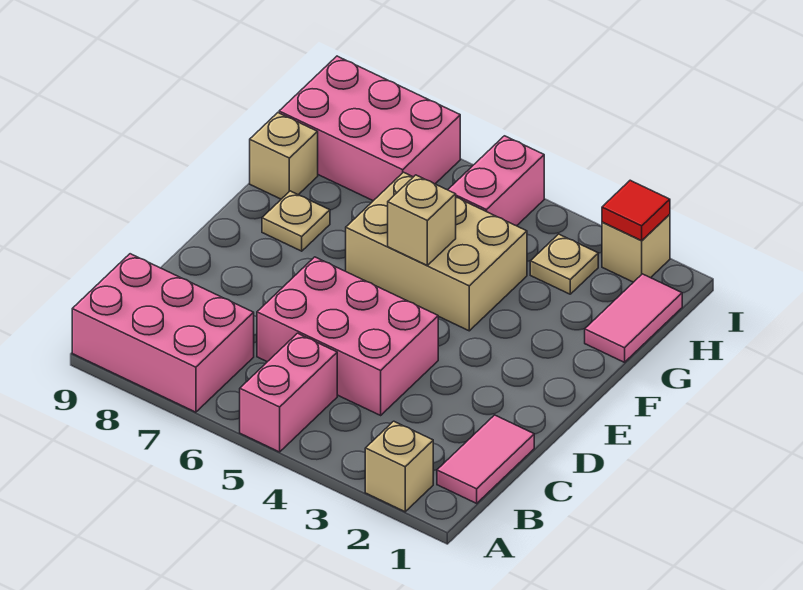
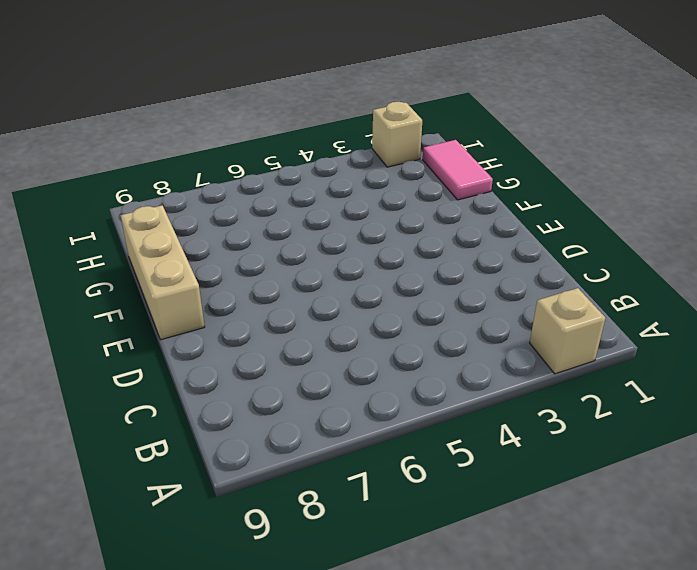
tan brick E9:G9 level 1 -> tan brick G9 level 1
none -> pink brick A5:B5 level 1
none -> pink brick A7:B9 level 1
none -> pink tile B1:C1 level 1

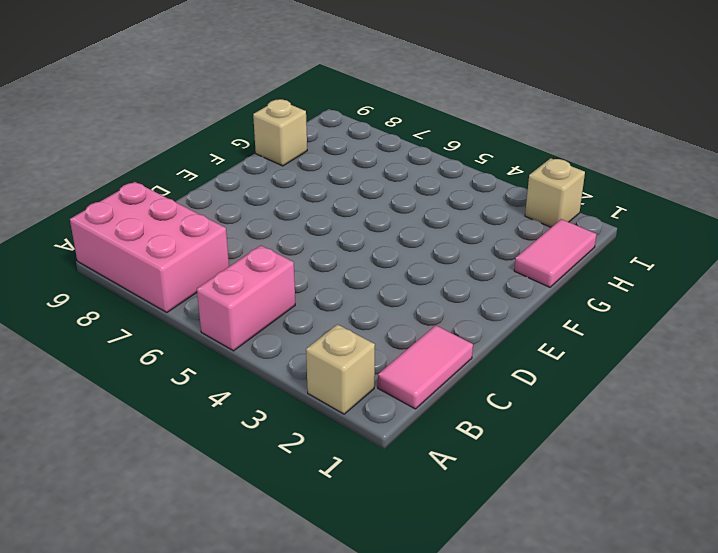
none -> pink brick C4:D6 level 1
none -> tan brick F4:G6 level 1
none -> tan plate F8 level 1

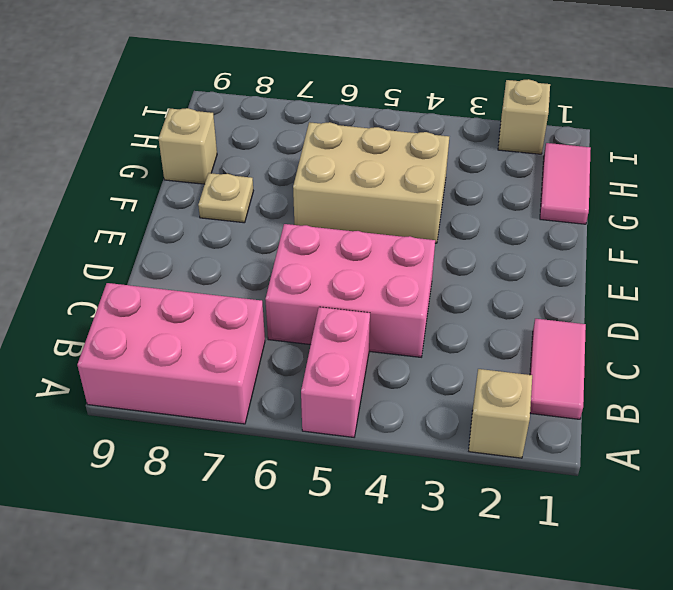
none -> tan plate H3 level 1
none -> pink brick H5:I5 level 1
none -> pink brick H7:I9 level 1

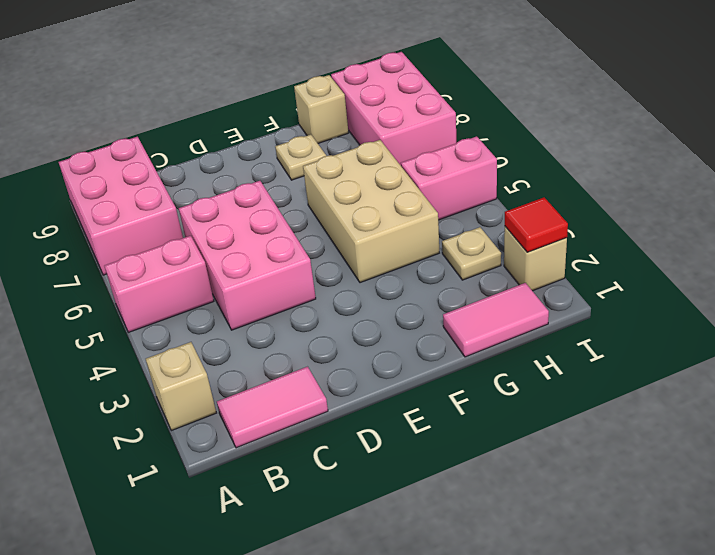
none -> tan brick F5 level 2

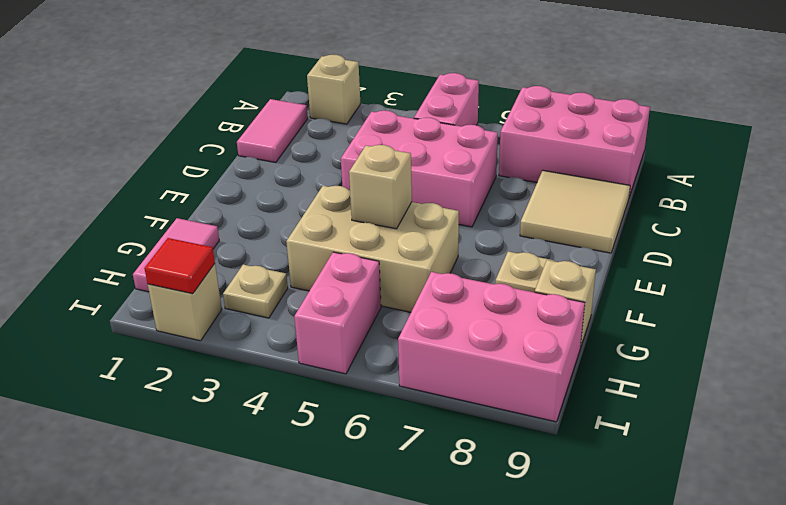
tan tile C8:D9 level 1 -> none

